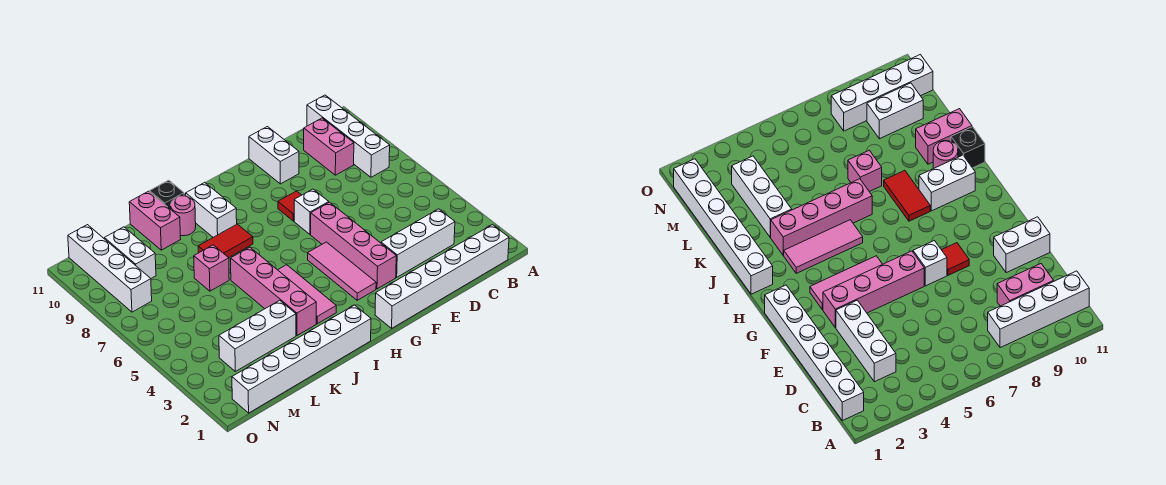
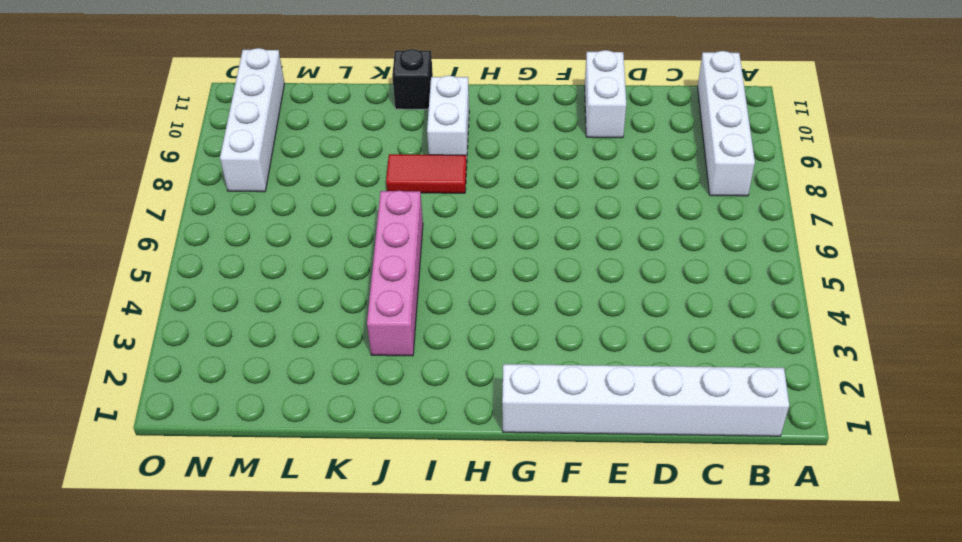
none -> white brick C3:E3 level 1
none -> pink brick C9:C10 level 1
none -> pink brick F3:F6 level 1

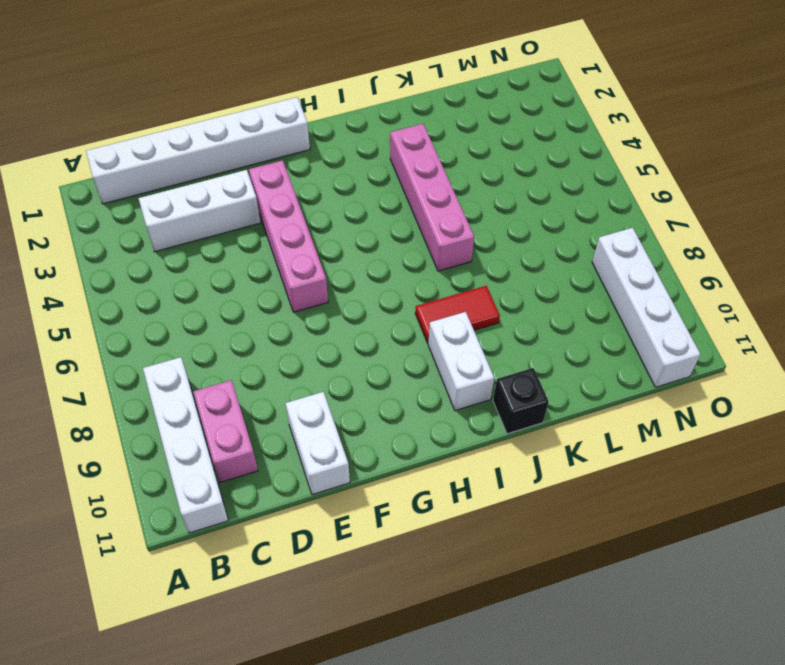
none -> white brick F7 level 1
none -> red tile F8 level 1
none -> pink tile G3:G5 level 1

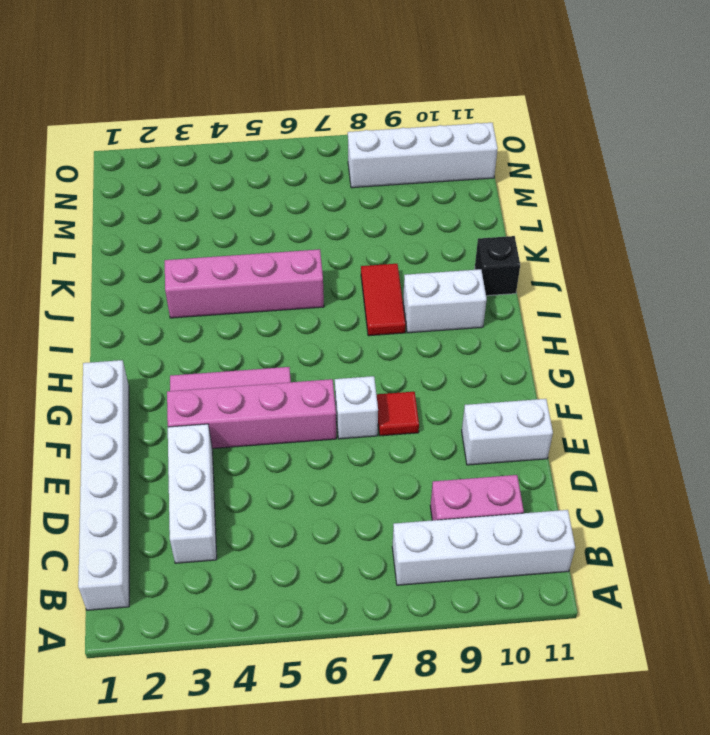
none -> white brick I1:N1 level 1
none -> pink tile I3:I5 level 1
none -> pink round brick J10 level 1

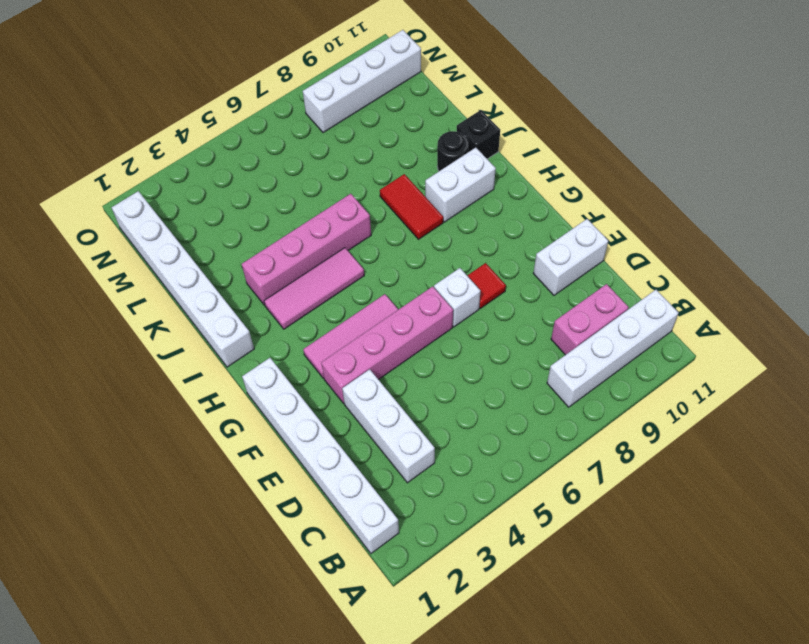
black round brick J10 level 1 -> pink round brick J10 level 1
none -> white brick K3:M3 level 1
none -> pink brick K7 level 1
none -> pink brick K10:K11 level 1

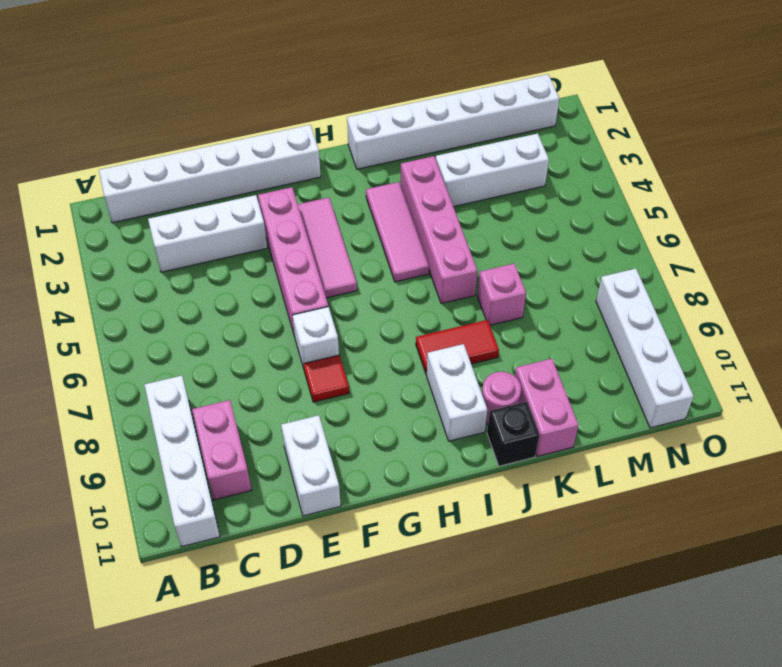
none -> white brick M9:M10 level 1

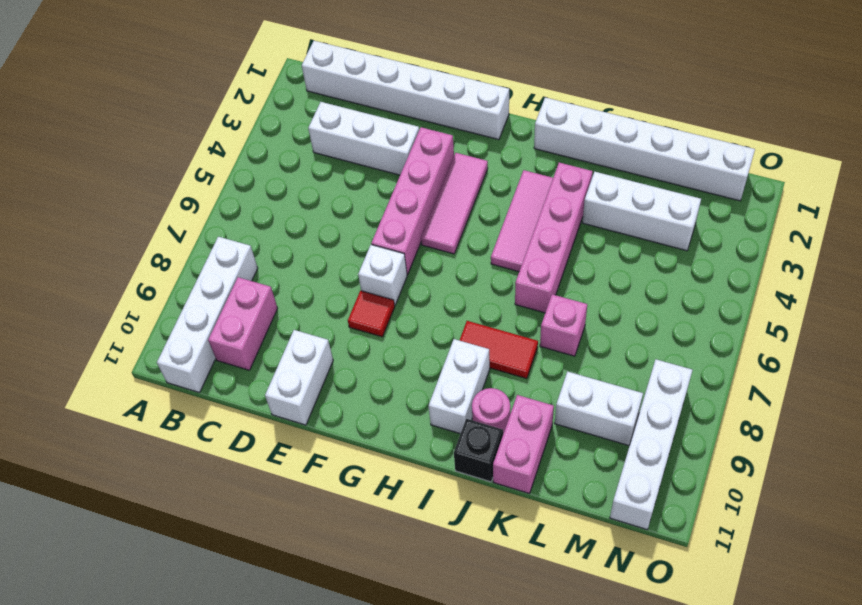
white brick L9:M9 level 1 -> white brick M9:M10 level 1

